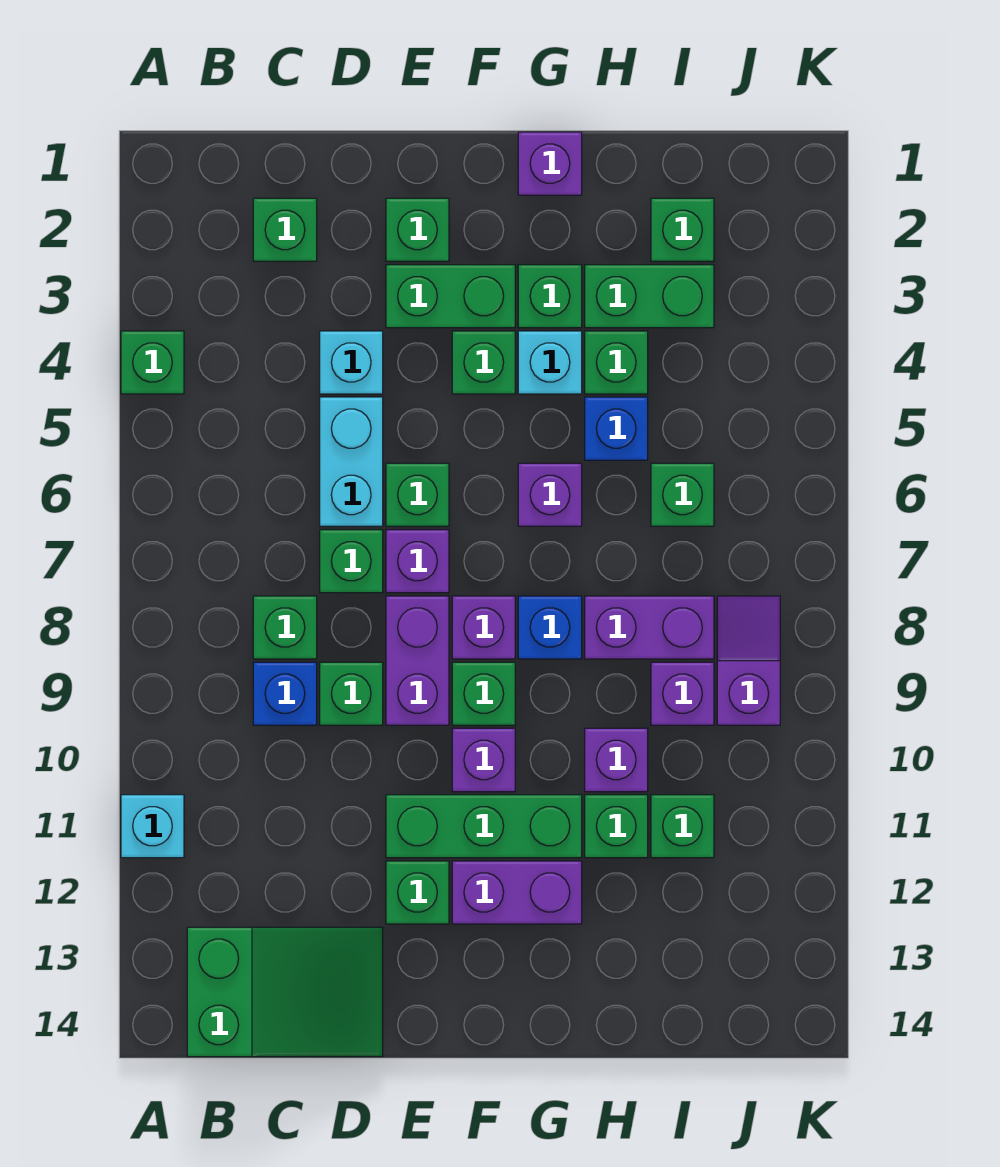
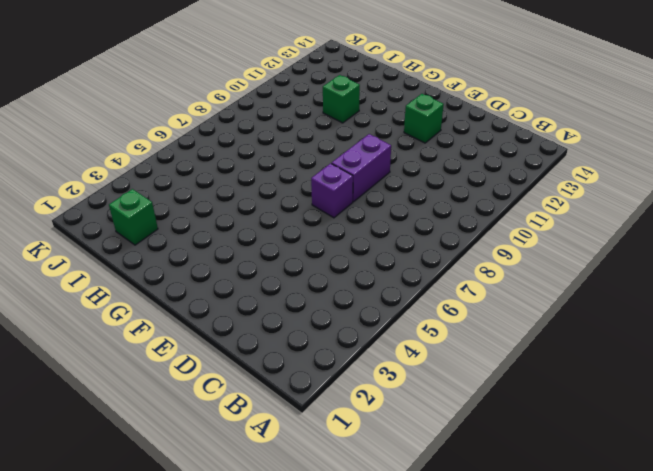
none -> green brick A4 level 1
none -> cyan brick A11 level 1
none -> green slope B13:D14 level 1 top B
none -> green brick C2 level 1

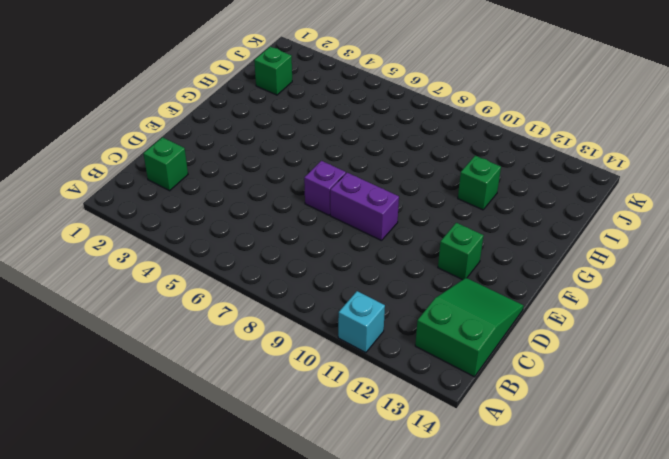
none -> green brick A4 level 1
none -> green brick C8 level 1
none -> blue brick C9 level 1
none -> cyan brick D4 level 1

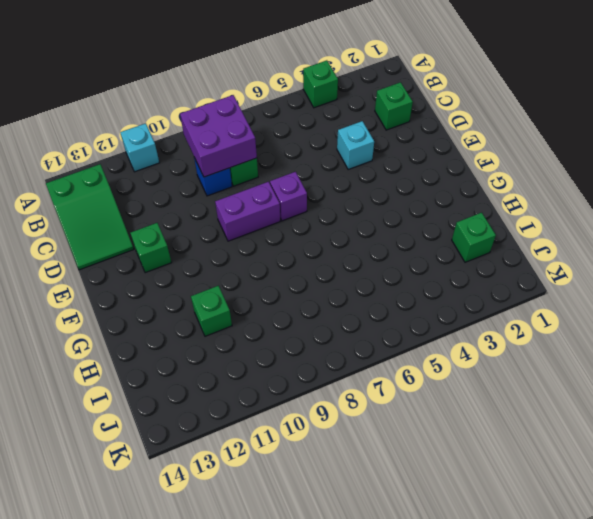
purple brick B8:C9 level 2 -> none
none -> cyan brick D5:D6 level 1
none -> green brick D7 level 1
none -> green brick D9 level 1
none -> green brick E2 level 1

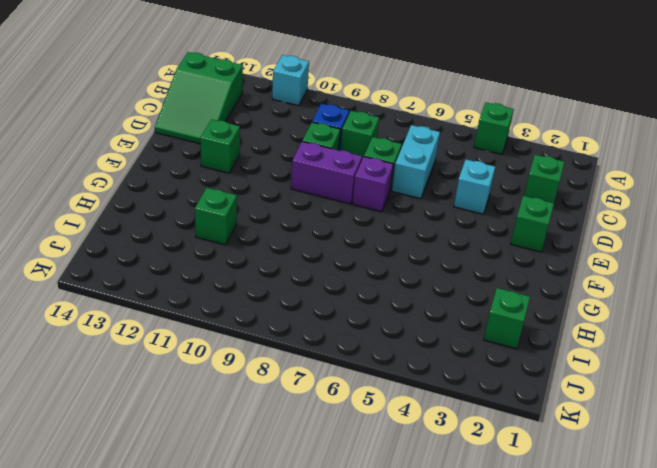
cyan brick C6:D6 level 1 -> cyan brick D5:D6 level 1
none -> green brick E3:F3 level 1
none -> green brick E6 level 1
none -> green brick E11:G11 level 1
none -> green brick F4 level 1

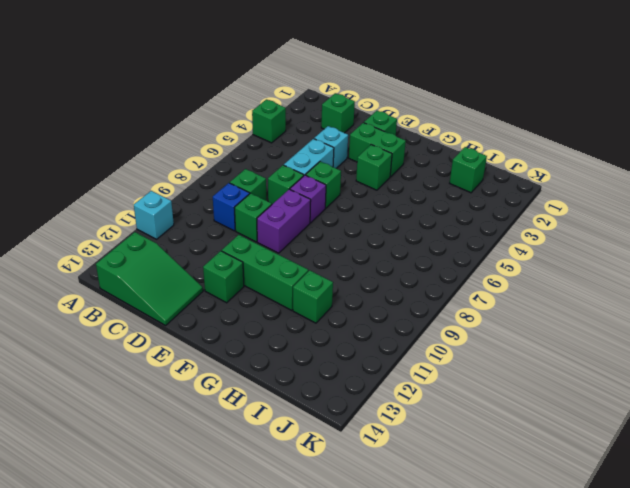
none -> purple brick F8 level 1
none -> green brick F9 level 1
none -> purple brick F10 level 1
none -> purple brick F12:G12 level 1

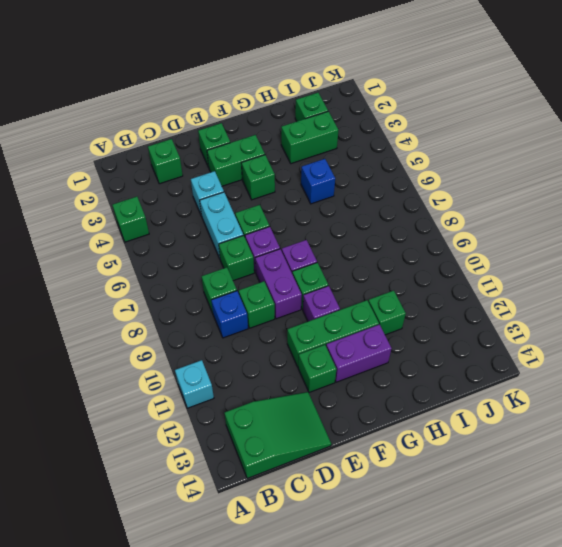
none -> purple brick G1 level 1
none -> green brick G3 level 1
none -> cyan brick G4 level 1
none -> purple brick G6 level 1

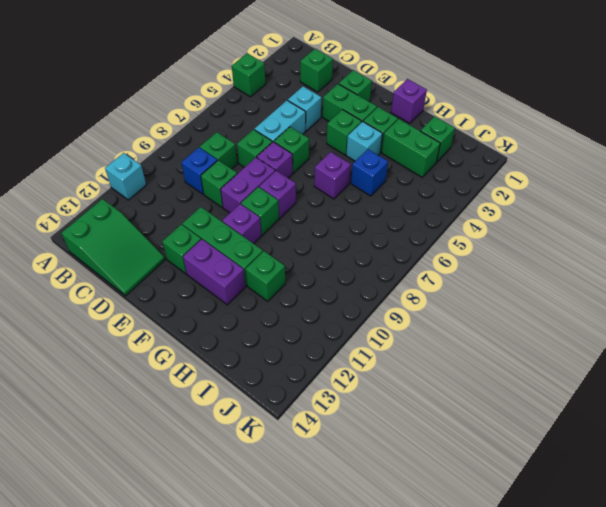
none -> blue brick G8 level 1
none -> green brick H4 level 1
none -> purple brick H8:I8 level 1
none -> purple brick H10 level 1

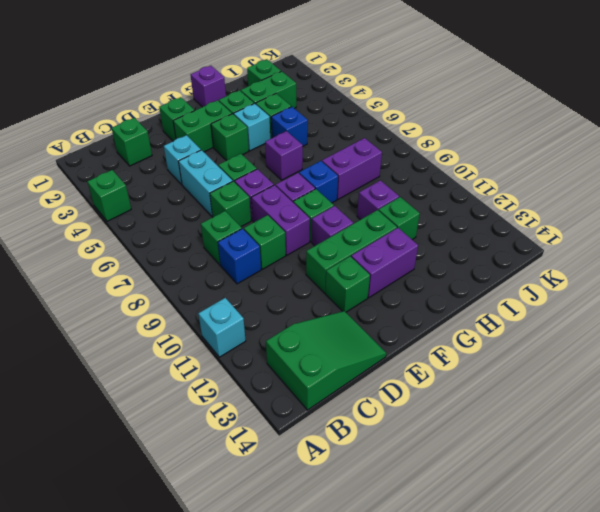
none -> green brick I6 level 1
none -> purple brick I9 level 1
none -> green brick I11 level 1
none -> purple slope J8:J9 level 1 top 9

